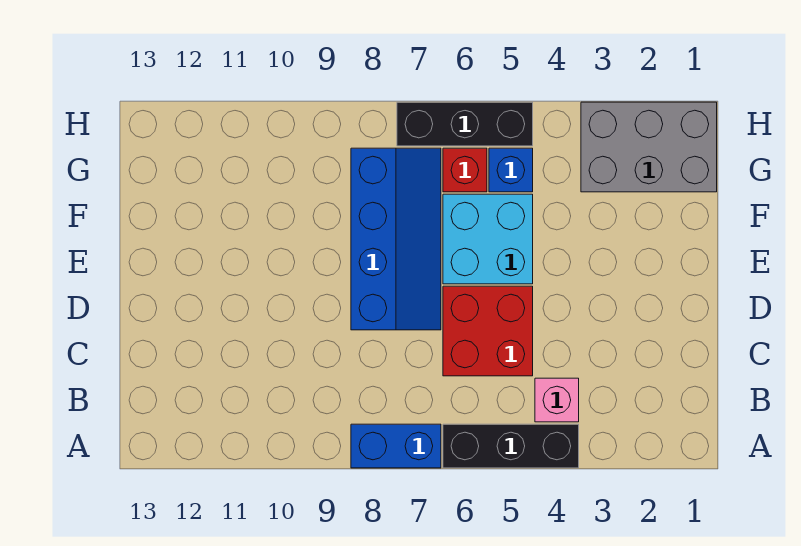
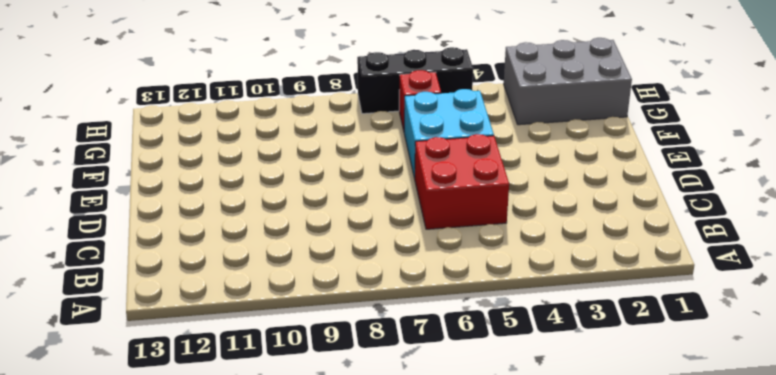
none -> black brick A4:A6 level 1
none -> blue brick A7:A8 level 1

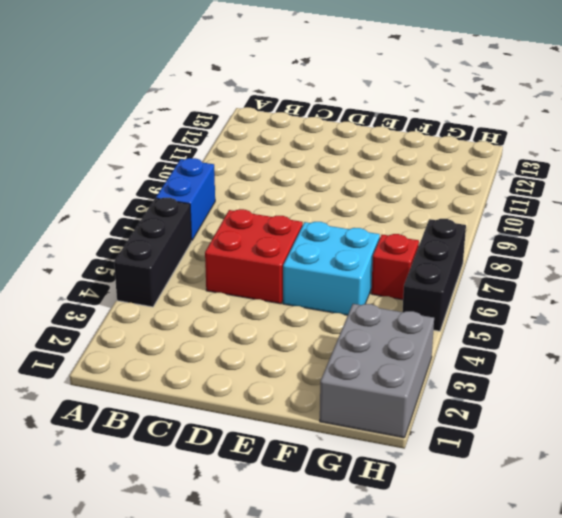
none -> pink brick B4 level 1
none -> blue slope D7:G8 level 1 top 8

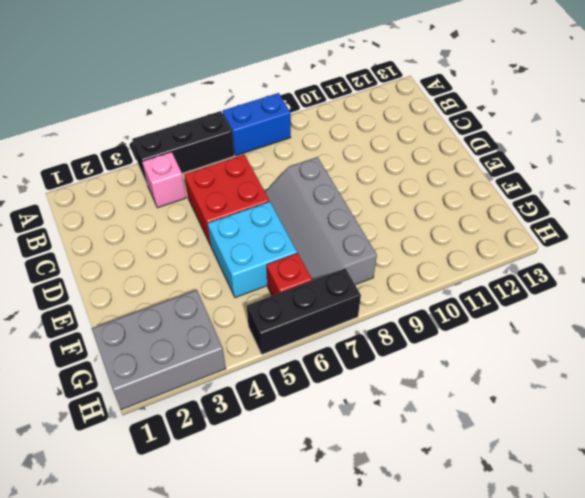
grey slope D7:G8 level 1 top 8 -> blue slope D7:G8 level 1 top 8
none -> blue brick G5 level 1

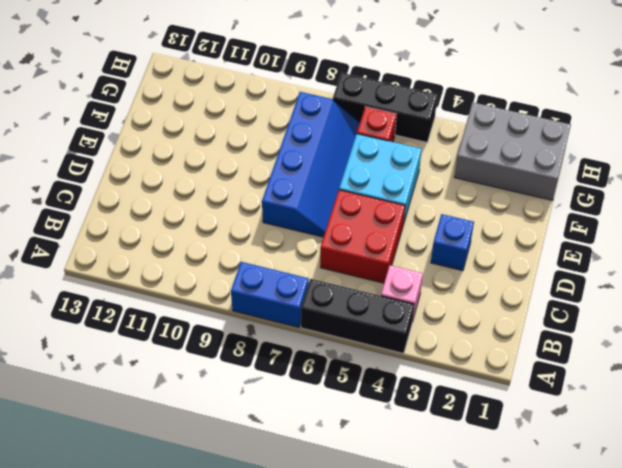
blue brick D3 level 1 -> blue brick G5 level 1

